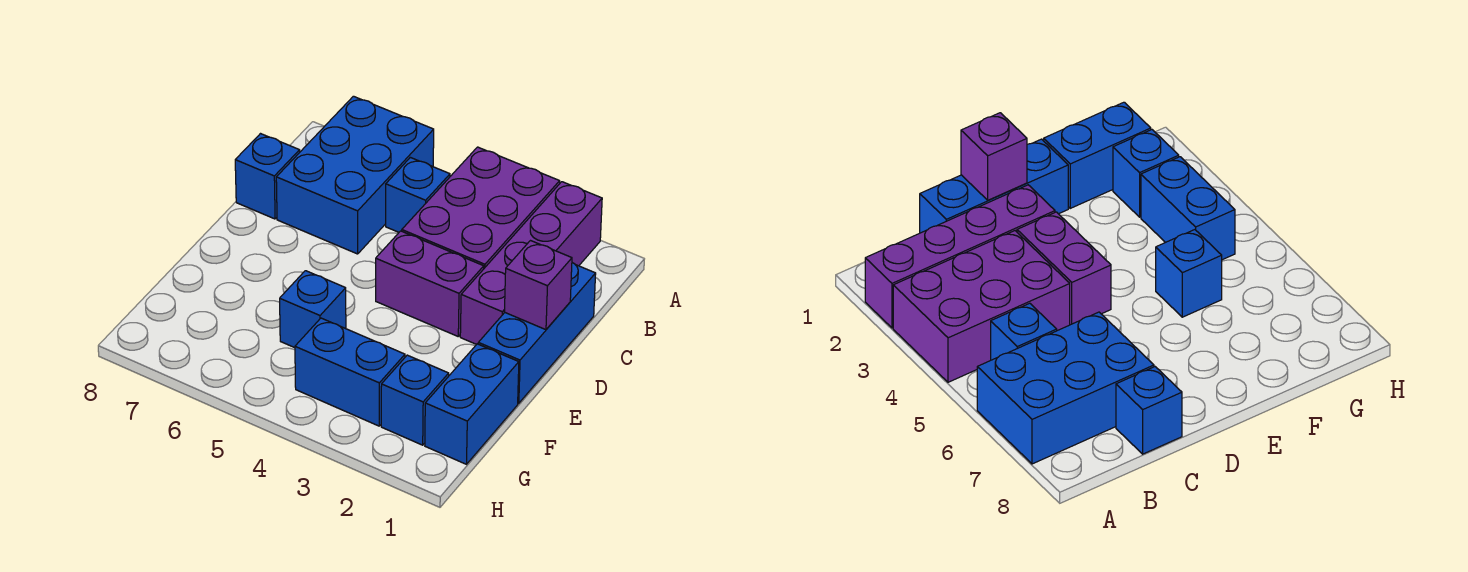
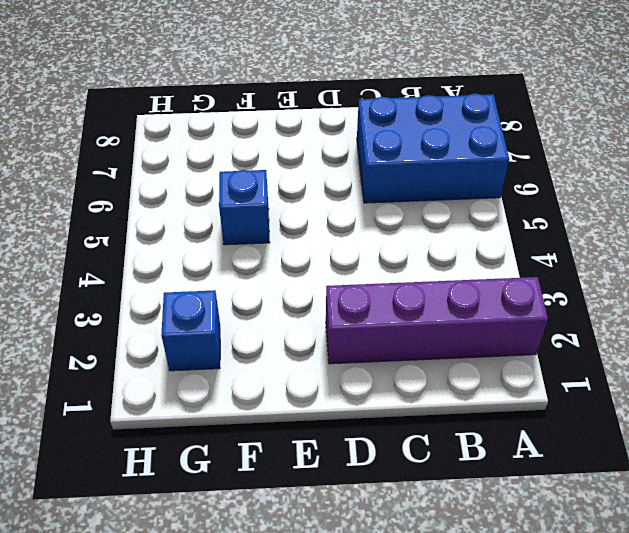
none -> purple brick A3:C4 level 1
none -> blue brick B5 level 1
none -> blue brick C1:E1 level 1

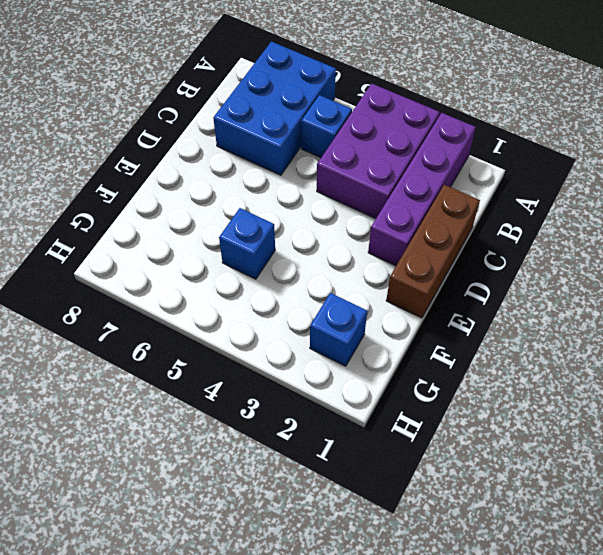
brown brick C1:E1 level 1 -> blue brick C1:E1 level 1
none -> blue brick C8 level 1
none -> purple brick D3:D4 level 1
none -> blue brick F1:G1 level 1

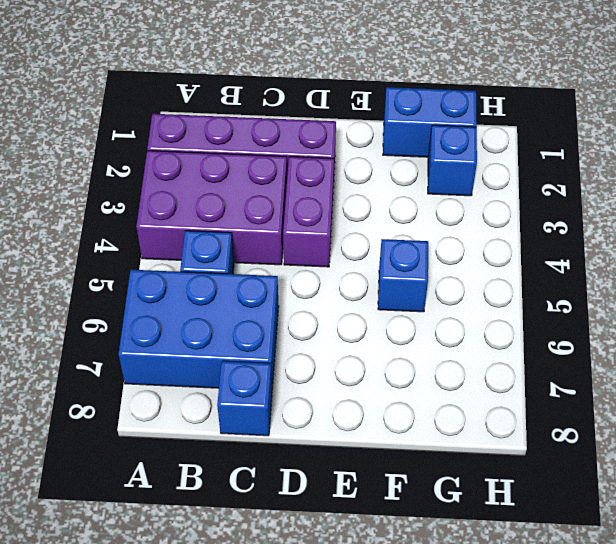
none -> blue brick C1:E1 level 1
none -> blue brick G3:G4 level 1
none -> purple brick D1 level 2

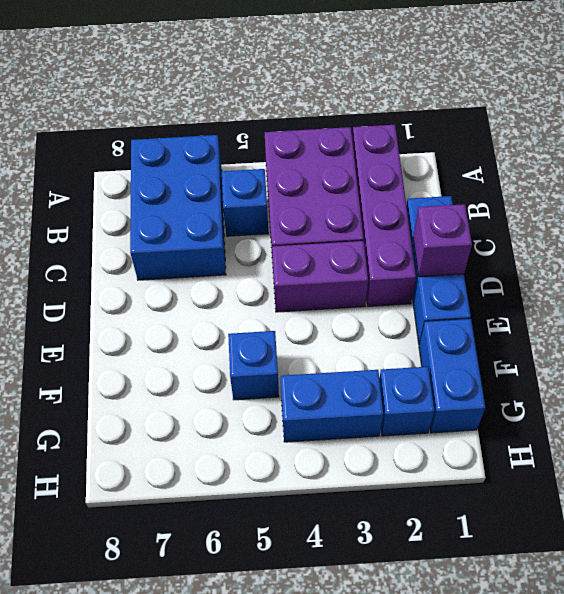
none -> blue brick C8 level 1

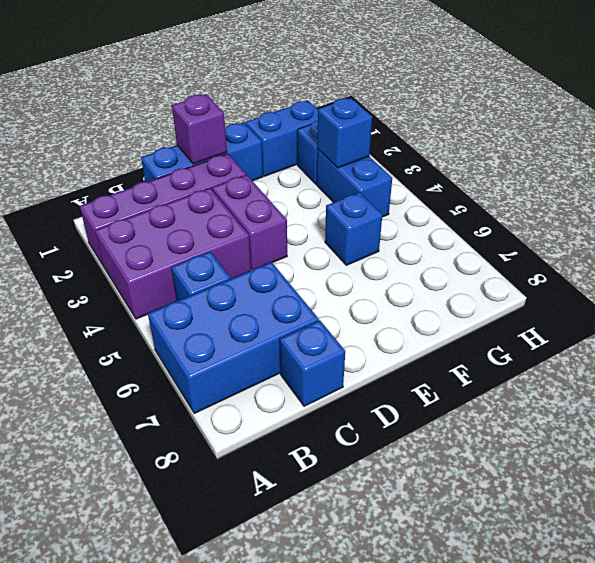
blue brick G3 level 2 -> none

